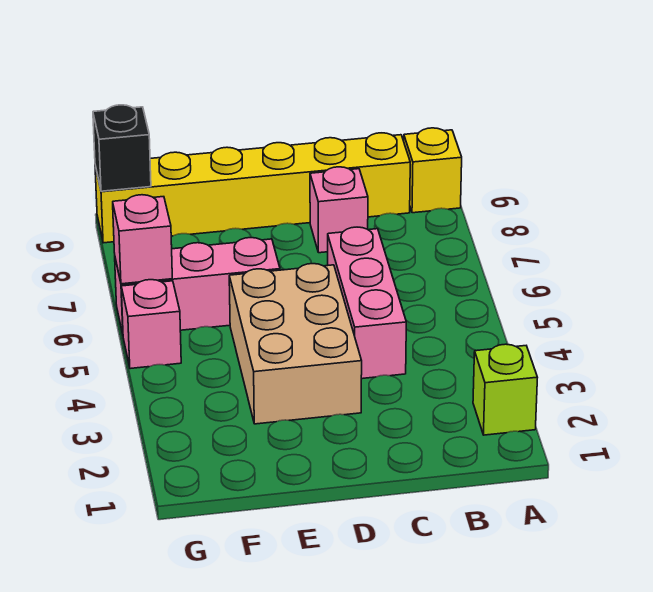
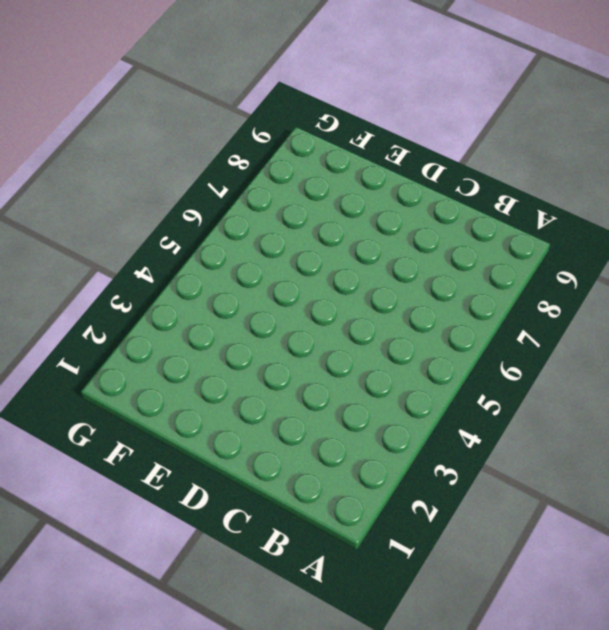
none -> lime brick A2 level 1
none -> yellow brick A9 level 1

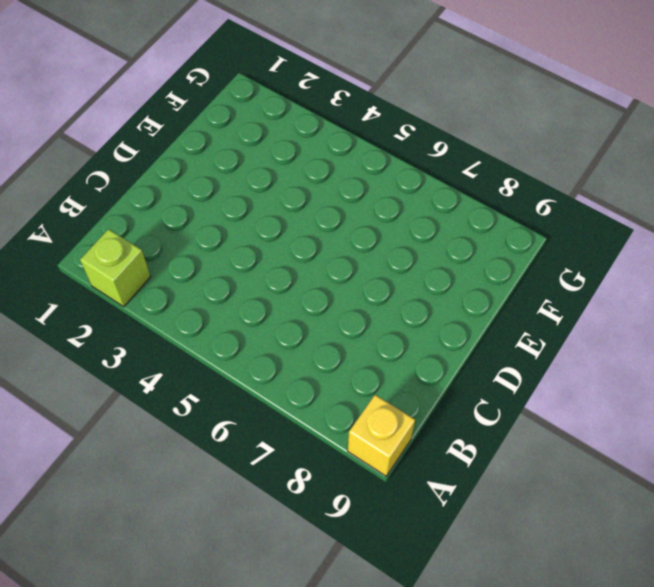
none -> yellow brick B9:G9 level 1
none -> pink brick C4:C6 level 1

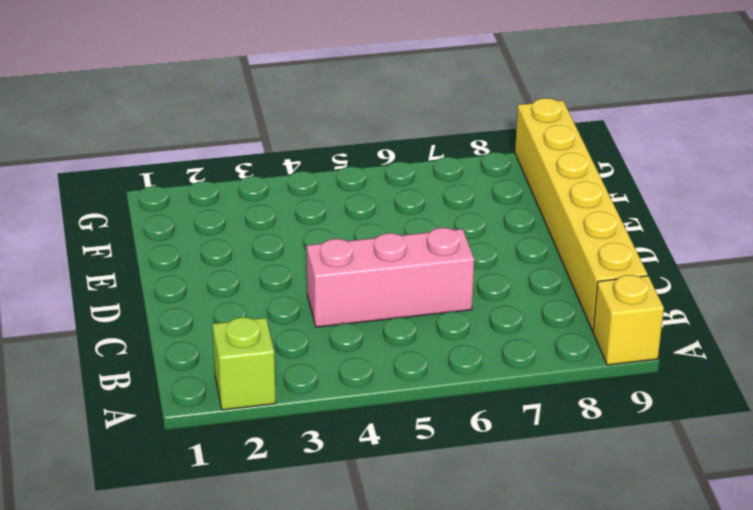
none -> pink brick C8 level 1
none -> tan brick D3:E5 level 1

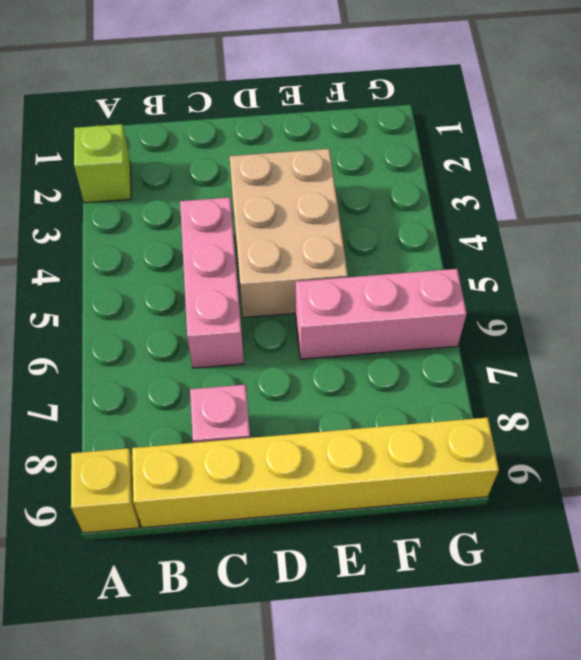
none -> pink brick G5 level 1
none -> pink brick G6 level 2

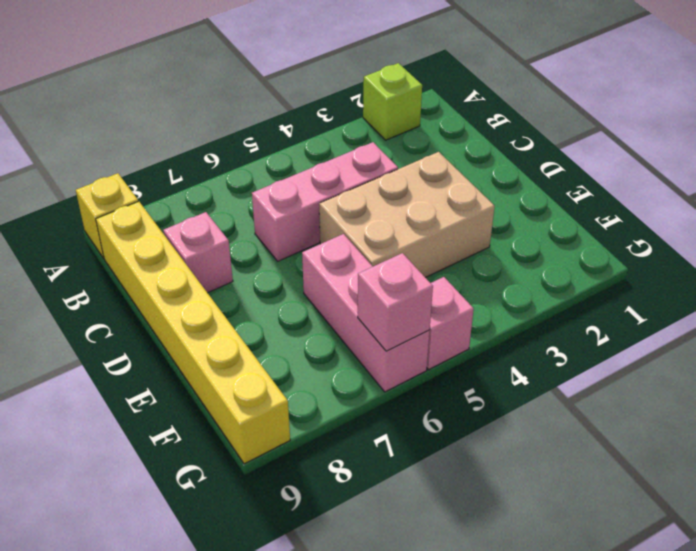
none -> black brick G9 level 2

